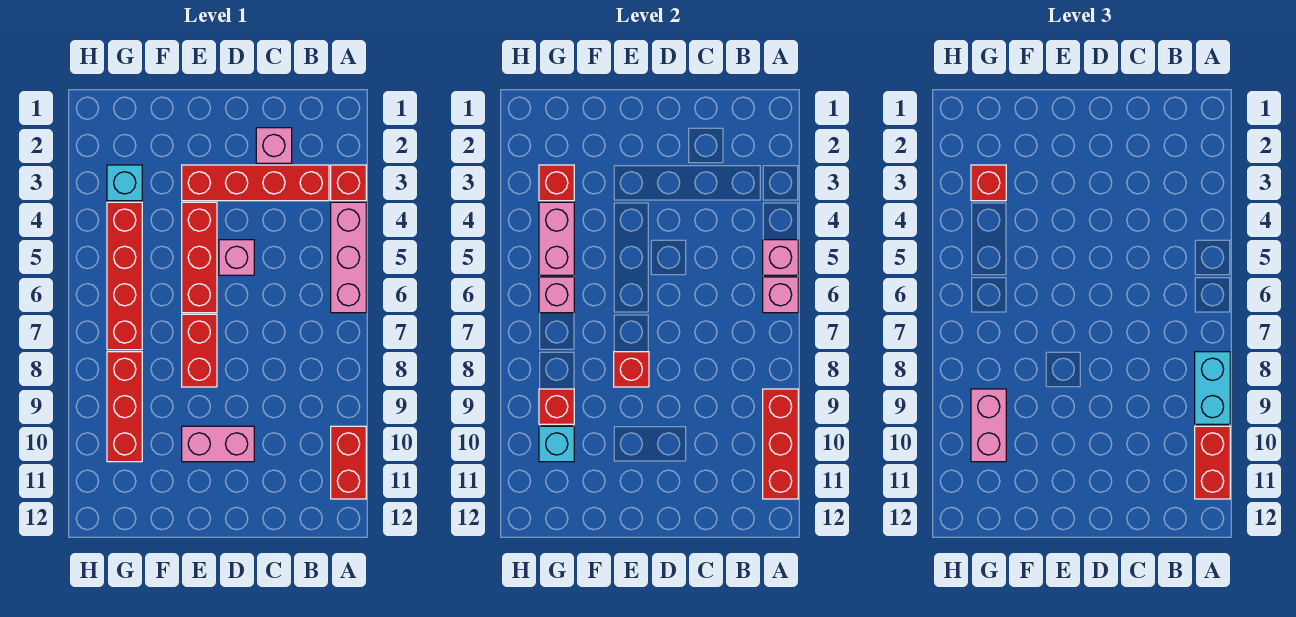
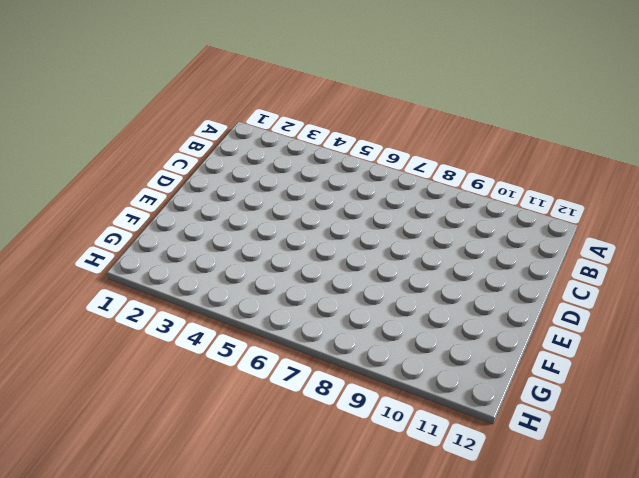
none -> red brick A3 level 1
none -> pink brick A4:A6 level 1
none -> red brick A10:A11 level 1

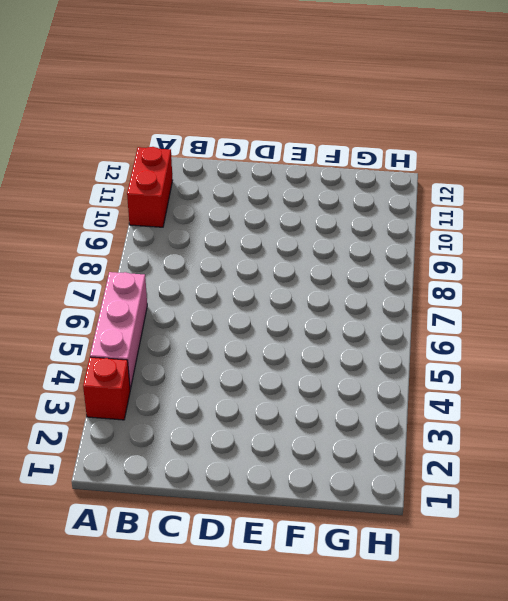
none -> red brick B3:E3 level 1
none -> pink brick C2 level 1
none -> pink brick D5 level 1

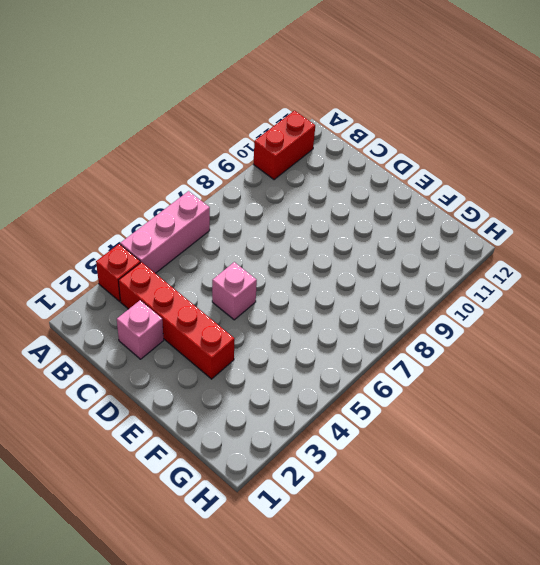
none -> pink brick D10:E10 level 1
none -> red brick E4:E6 level 1
none -> red brick E7:E8 level 1

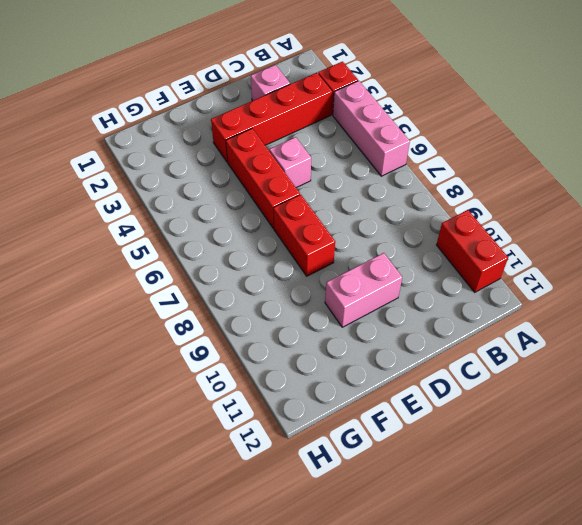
none -> cyan brick G3 level 1
none -> red brick G4:G7 level 1
none -> red brick G8:G10 level 1

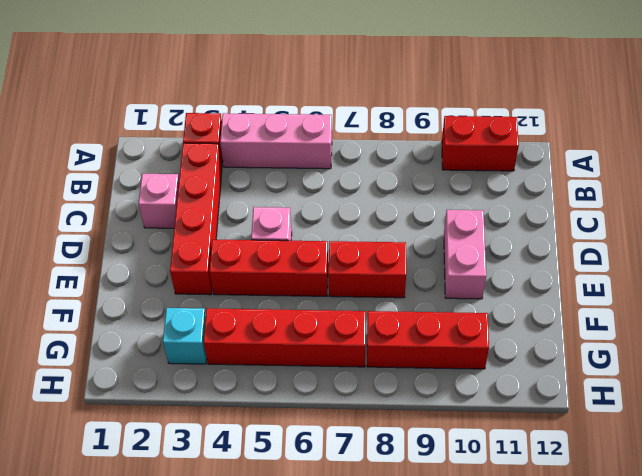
none -> pink brick A5 level 2
none -> pink brick A6 level 2
none -> red brick A9:A11 level 2

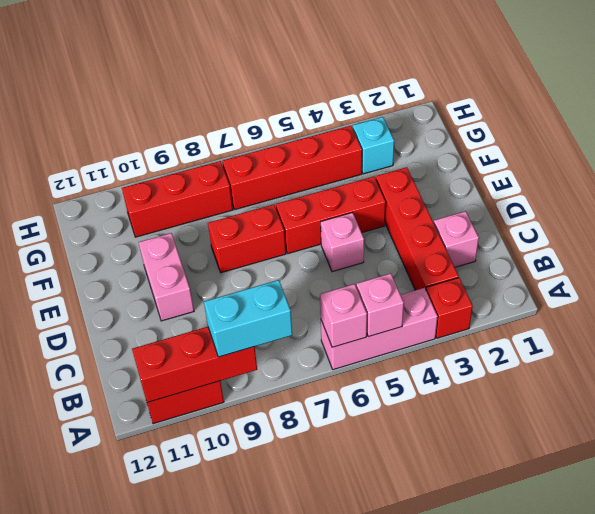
none -> red brick E8 level 2
none -> red brick G3 level 2
none -> pink brick G4:G5 level 2

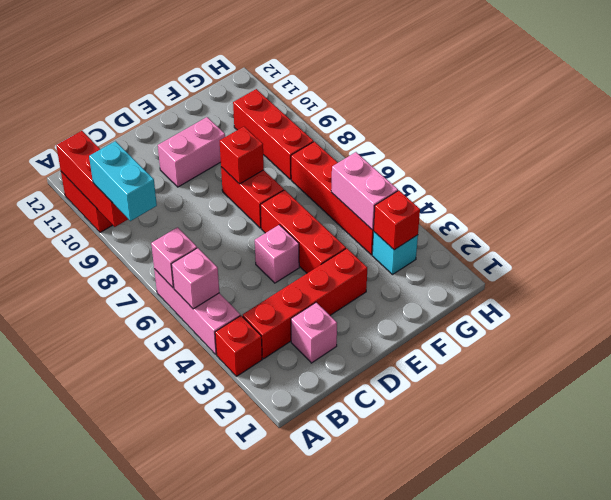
none -> pink brick G6 level 2
none -> red brick G9 level 2
none -> cyan brick G10 level 2

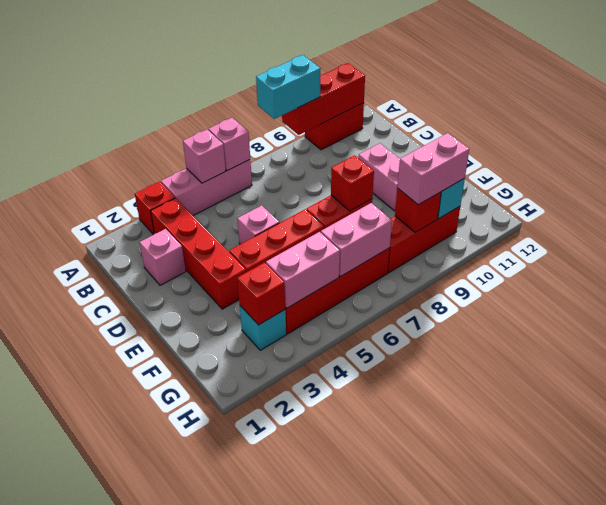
pink brick G6:G7 level 2 -> pink brick G6 level 2
none -> red brick A10:A11 level 3
none -> red brick G3 level 3

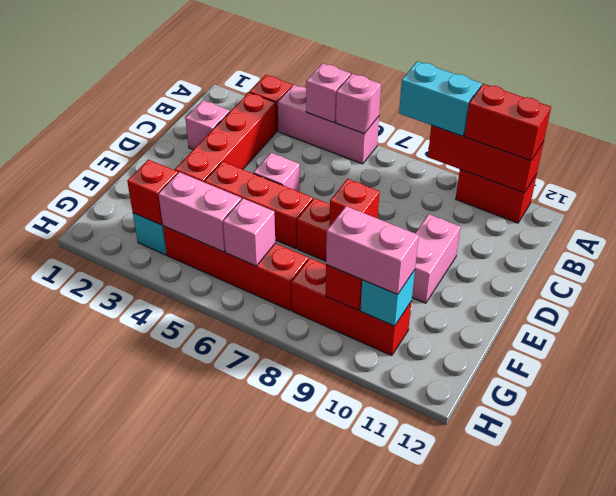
none -> red brick G3 level 3

